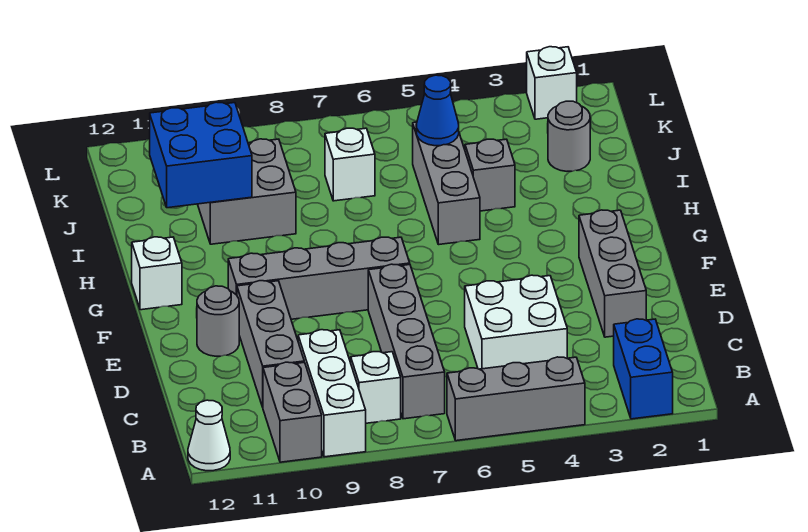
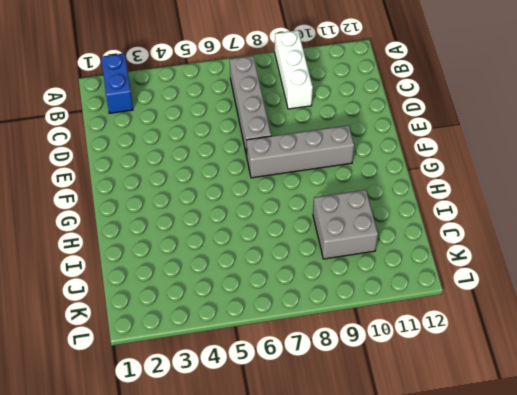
none -> grey brick A4:A6 level 1
none -> grey brick A10:B10 level 1
none -> white cone A12 level 1

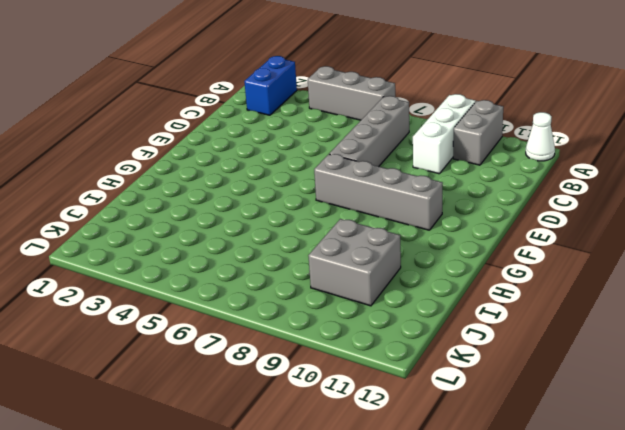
none -> white brick B8 level 1
none -> white brick C4:D5 level 1
none -> grey brick C10:E10 level 1

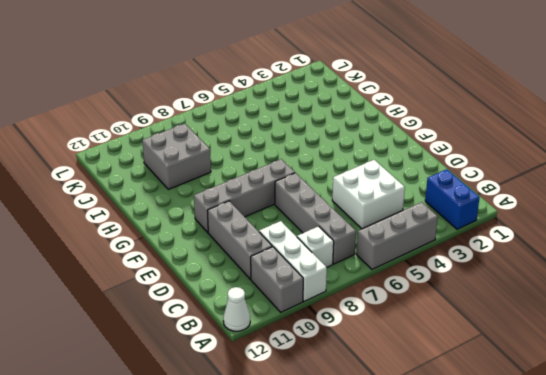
none -> grey brick D2:F2 level 1
none -> grey round brick E11 level 1
none -> white brick G12 level 1

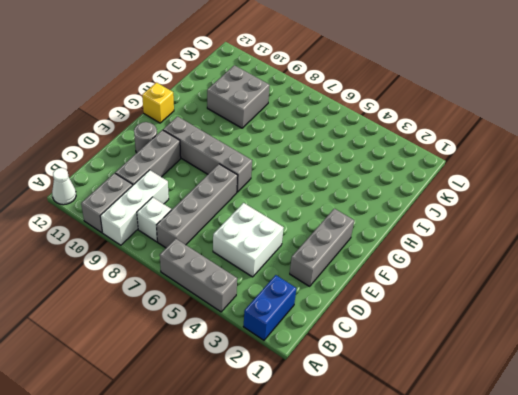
yellow brick G12 level 1 -> white brick G12 level 1
none -> grey brick H5:J5 level 1
none -> grey brick I4 level 1
none -> grey round brick J2 level 1

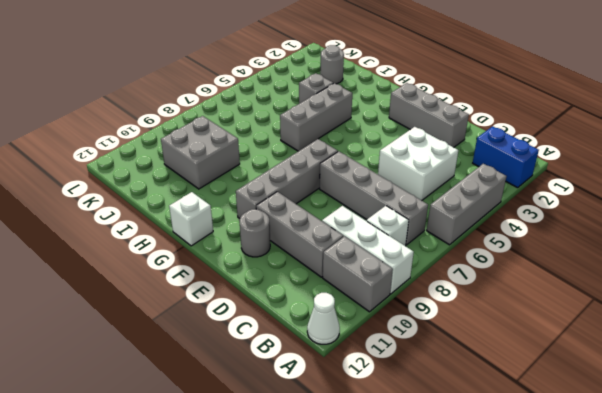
grey brick H4:H6 level 1 -> grey brick H5:J5 level 1
none -> white brick J7 level 1
none -> white brick L2 level 1
none -> blue brick I10:J11 level 2

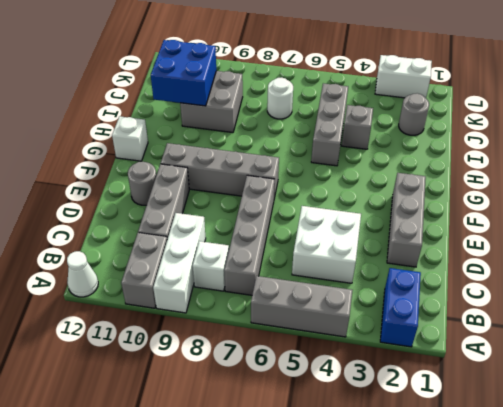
white round brick J7 level 1 -> white brick J7 level 1
white brick L2:L3 level 1 -> white brick L2 level 1
none -> blue cone J5 level 2

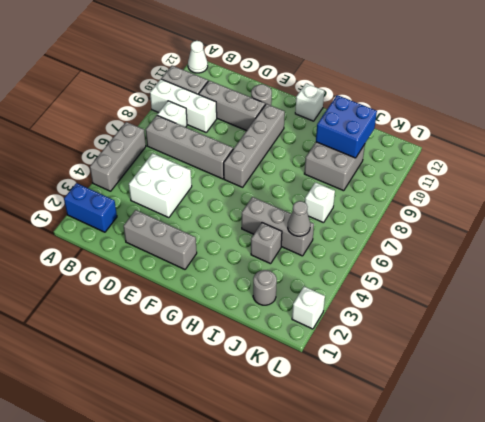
grey cone J5 level 2 -> blue cone J5 level 2

